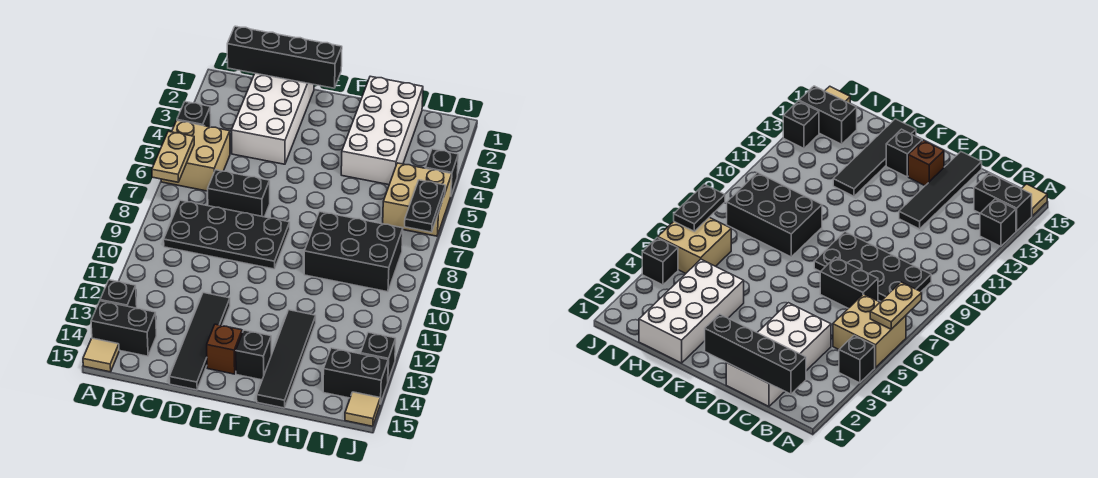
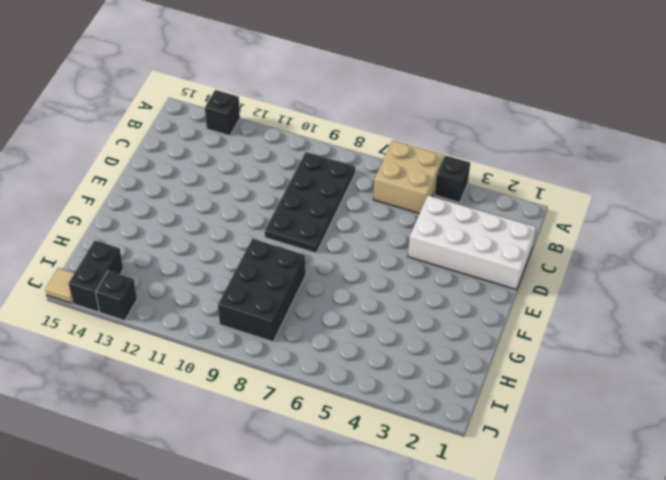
none -> black brick A14:B14 level 1
none -> tan tile A15 level 1
none -> black brick C7:D7 level 1

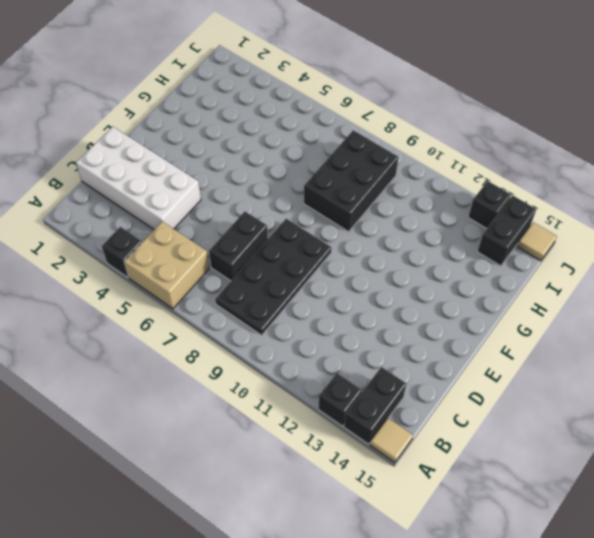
none -> black tile D12:D15 level 1
none -> brown brick E14 level 1
none -> black brick F14 level 1

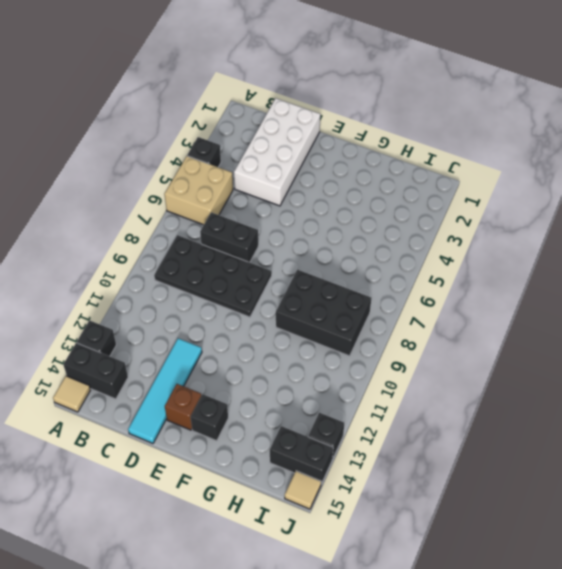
cyan tile D12:D15 level 1 -> black tile D12:D15 level 1
none -> white brick G1:H4 level 1
none -> black tile G12:G15 level 1
none -> tan brick I5:J6 level 1

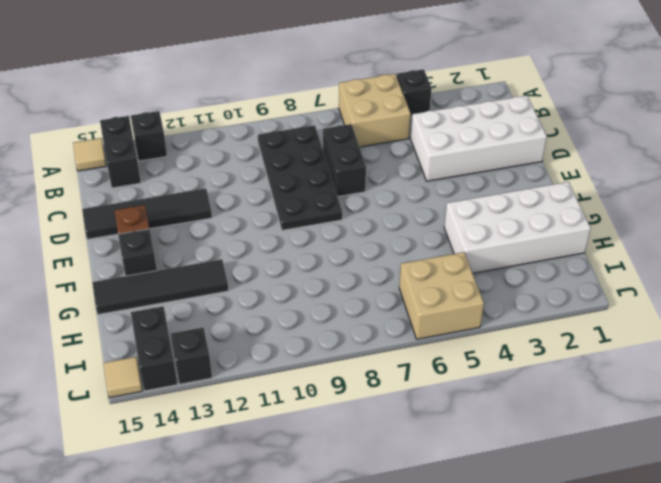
none -> black brick G8:I9 level 1
none -> black brick J4 level 1
none -> tan plate A6:A7 level 2

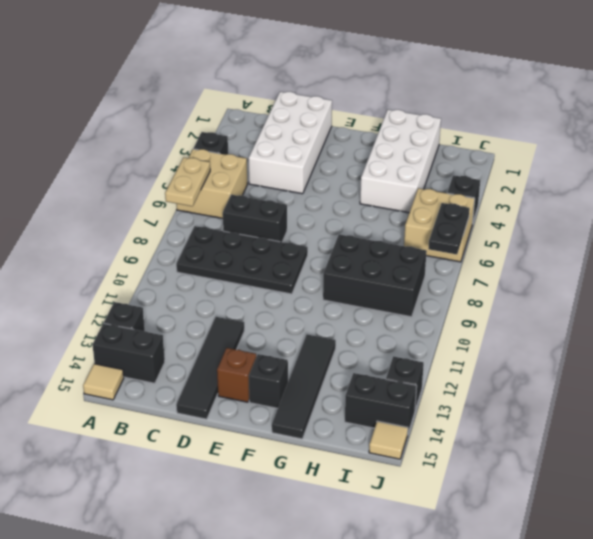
none -> black brick B1:E1 level 2

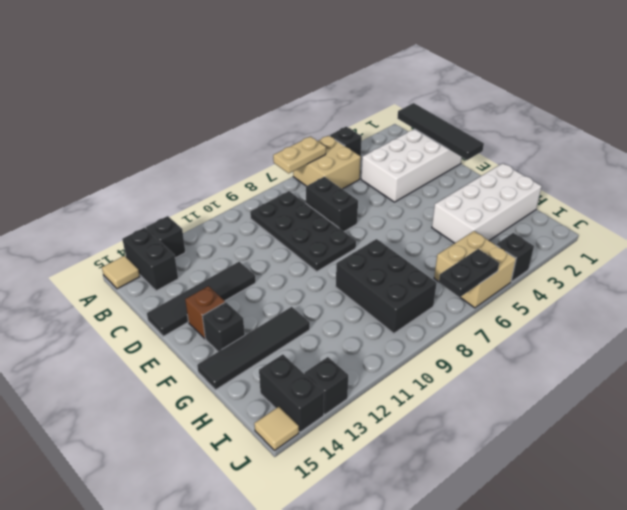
black tile B1:E1 level 2 -> black brick B1:E1 level 2

